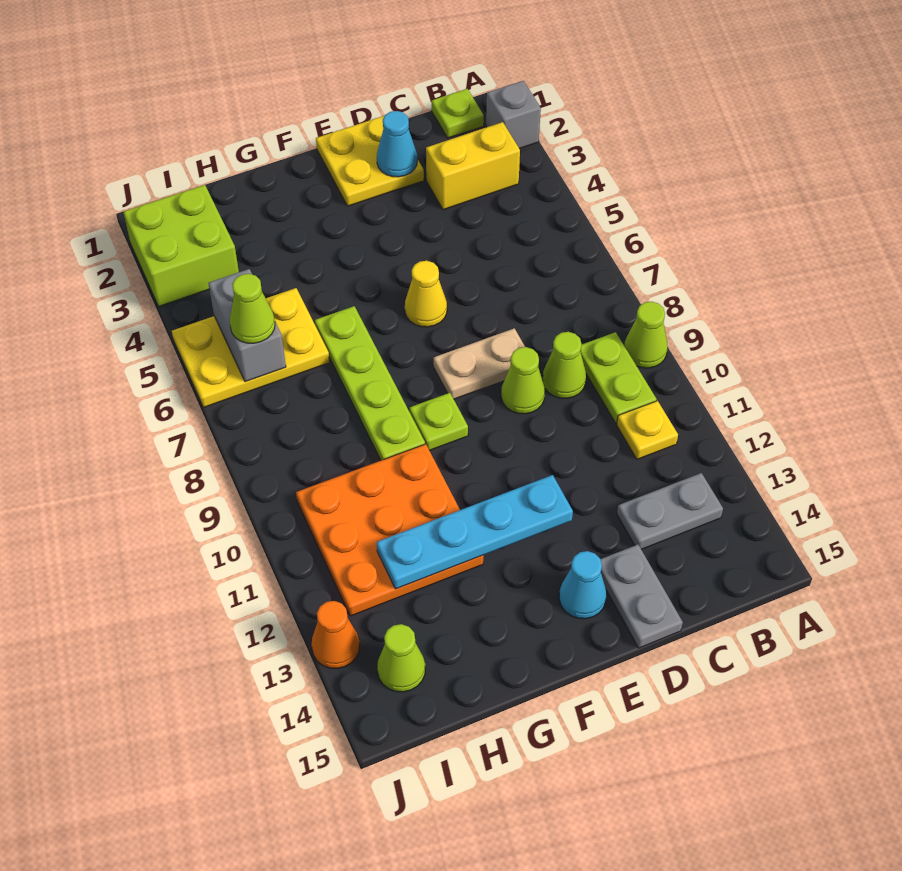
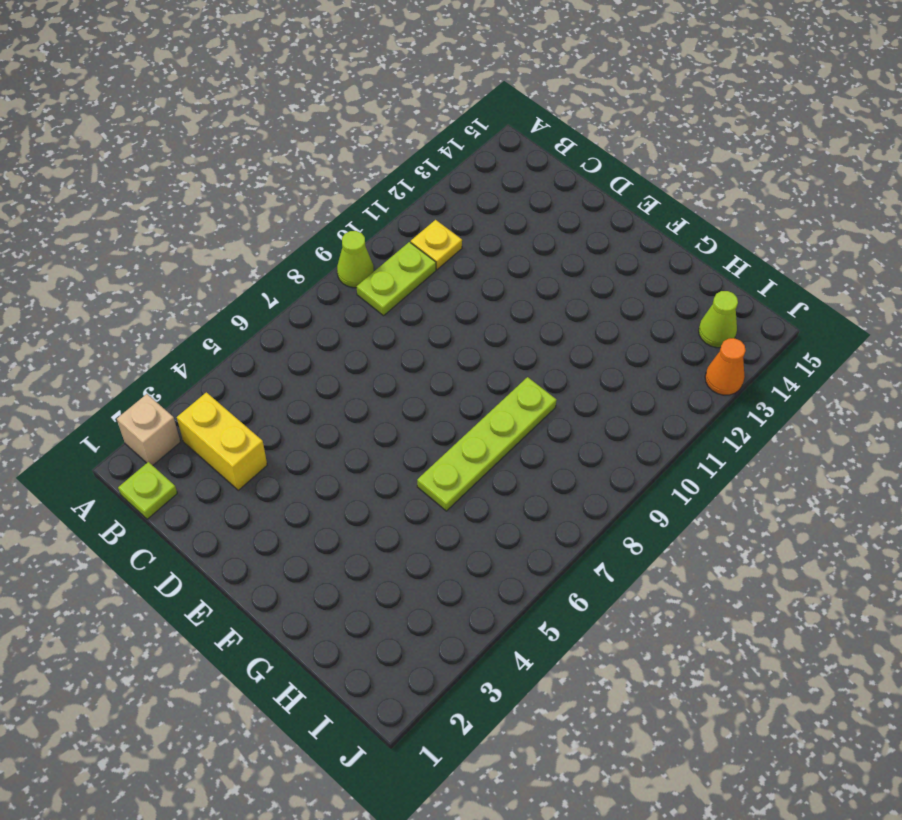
tan brick A2 level 1 -> grey brick A2 level 1
none -> grey plate B13:C13 level 1
none -> lime cone C9 level 1
none -> yellow plate D1:E2 level 1

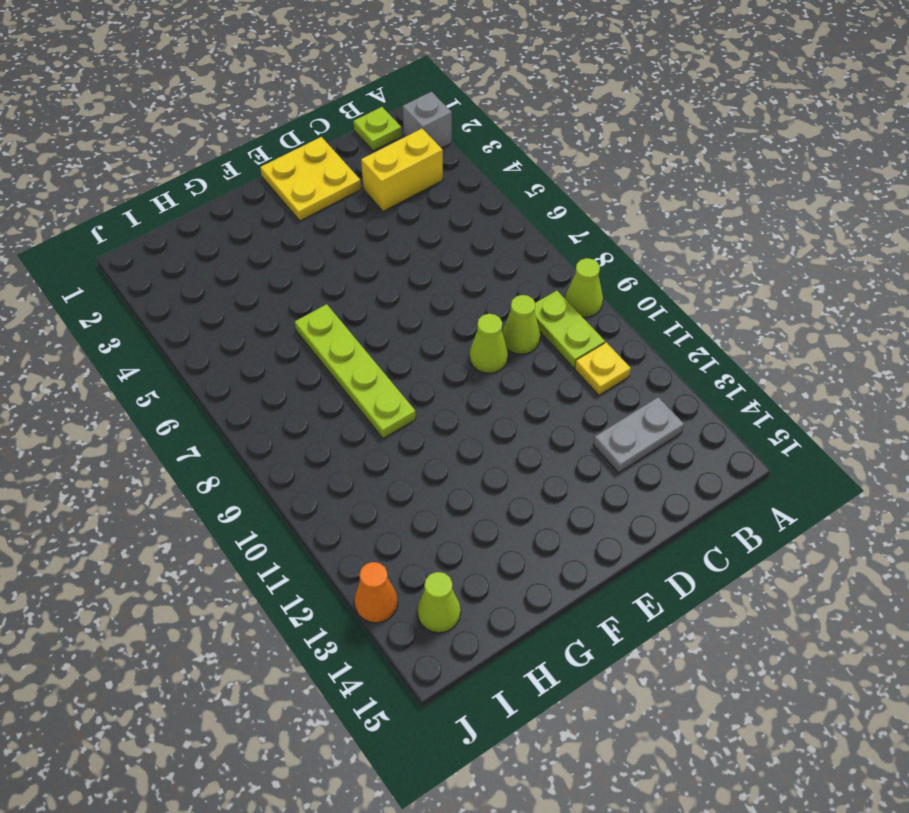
none -> tan plate D8:E8 level 1
none -> grey plate D14:D15 level 1
none -> yellow cone E6 level 1

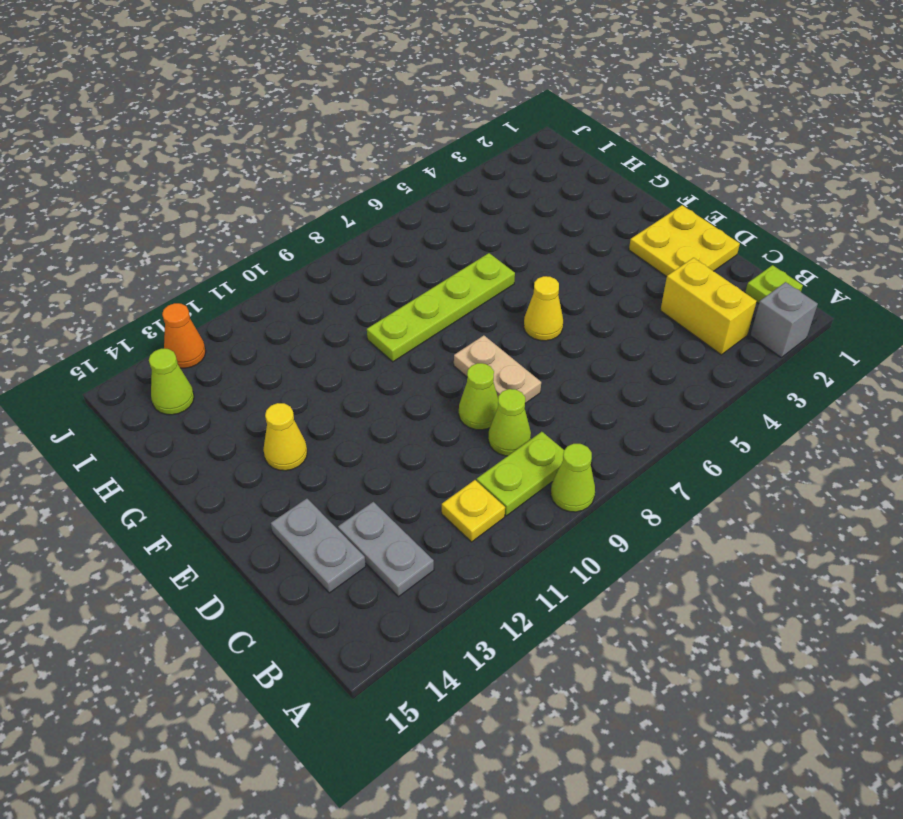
grey plate C14:D14 level 1 -> grey plate D14:D15 level 1
yellow cone F13 level 1 -> none
none -> cyan cone E14 level 1
none -> lime plate F9 level 1
none -> orange plate G10:I12 level 1

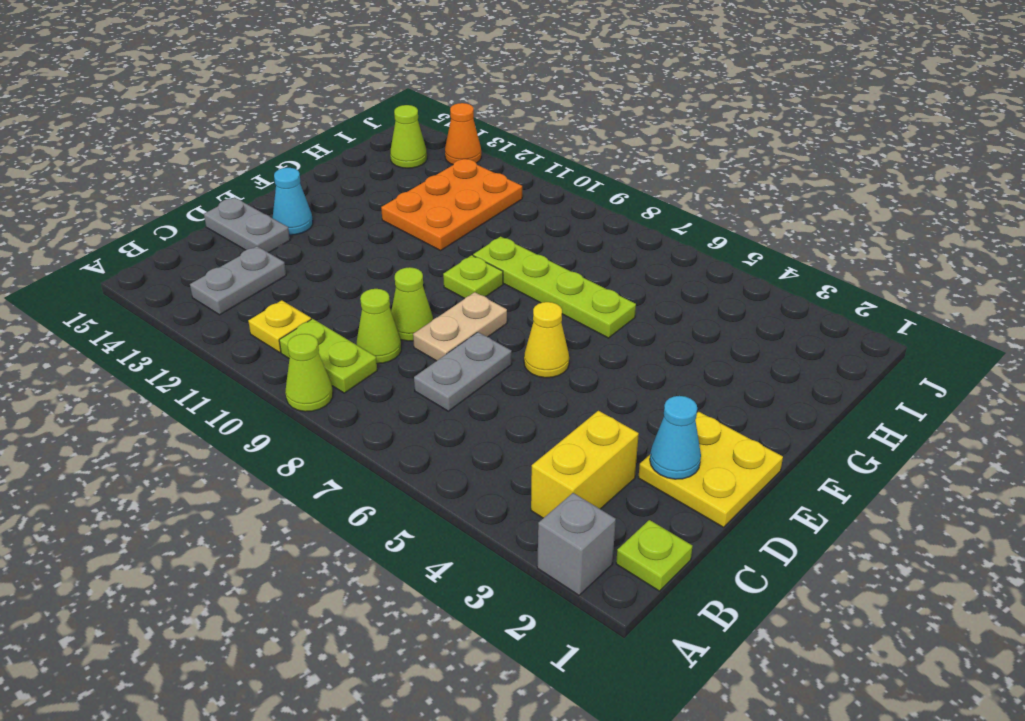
grey plate C7:D7 level 1 -> none
orange plate G11:I12 level 1 -> orange plate G10:I12 level 1
none -> yellow plate H5:J6 level 1
none -> lime brick I2:J3 level 1
none -> cyan plate E12:H12 level 2

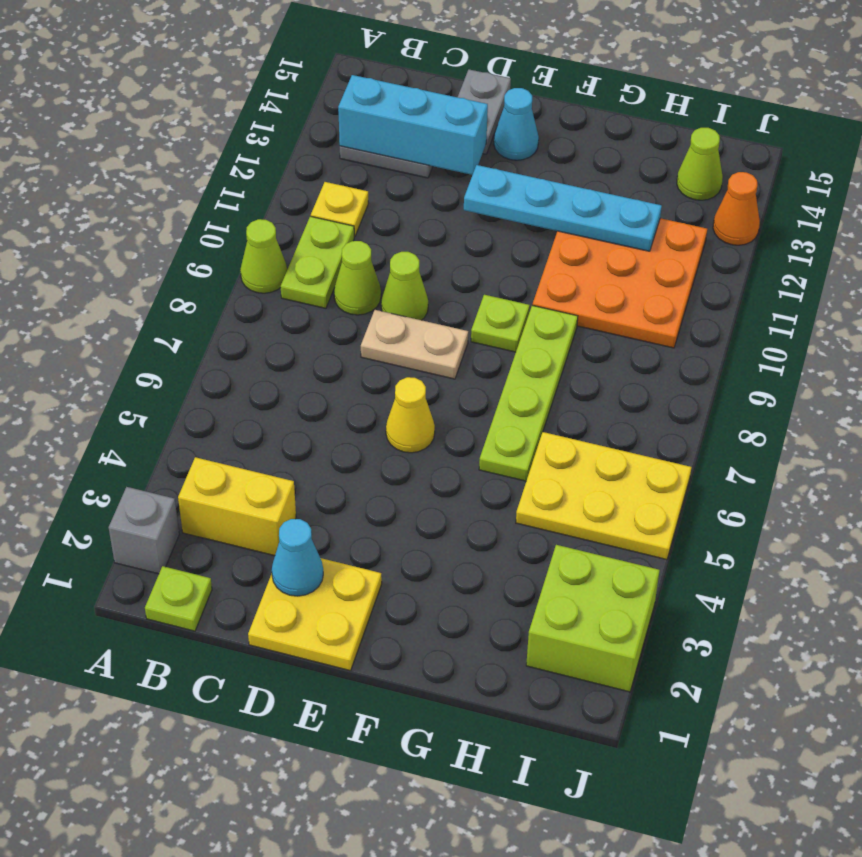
cyan brick B13:D13 level 2 -> none
none -> grey brick I5:I6 level 2
none -> lime cone I6 level 3

